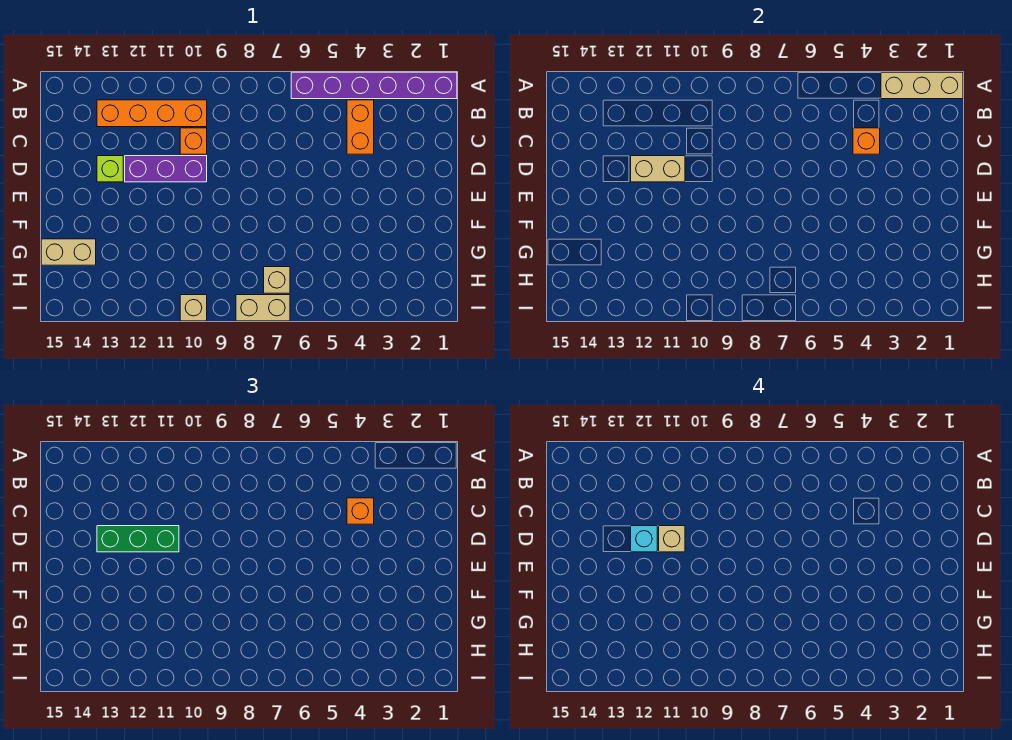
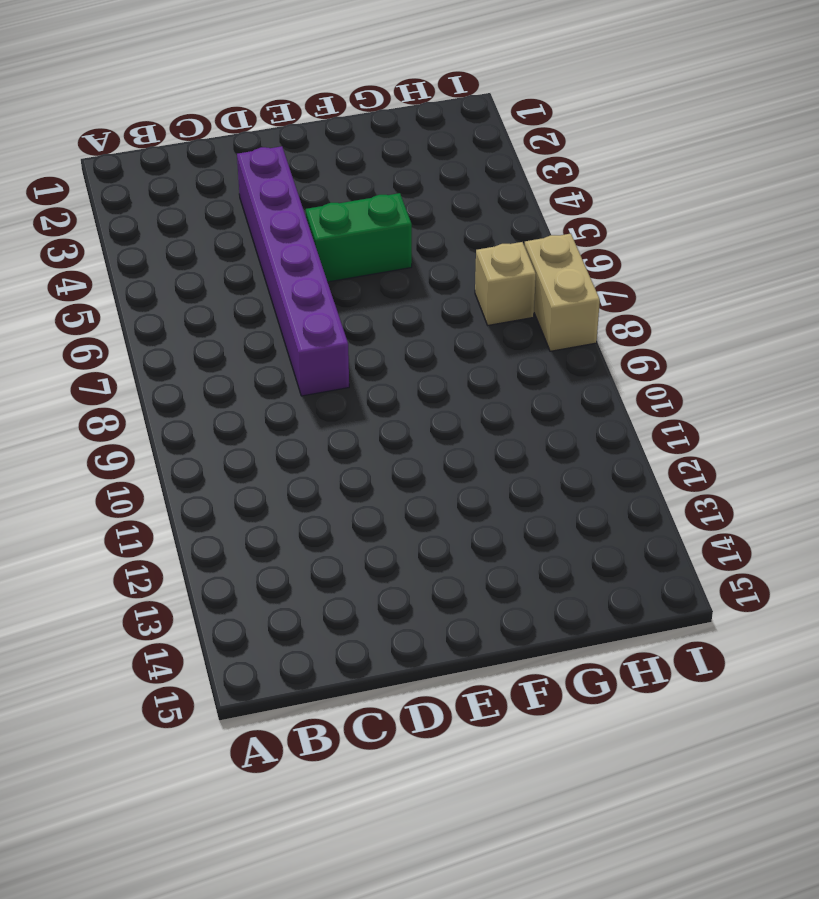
purple brick D3:D8 level 1 -> purple brick A1:A6 level 1
green brick E5:F5 level 1 -> none
none -> orange brick B4:C4 level 1
none -> orange brick B10:B13 level 1
none -> orange brick C10 level 1

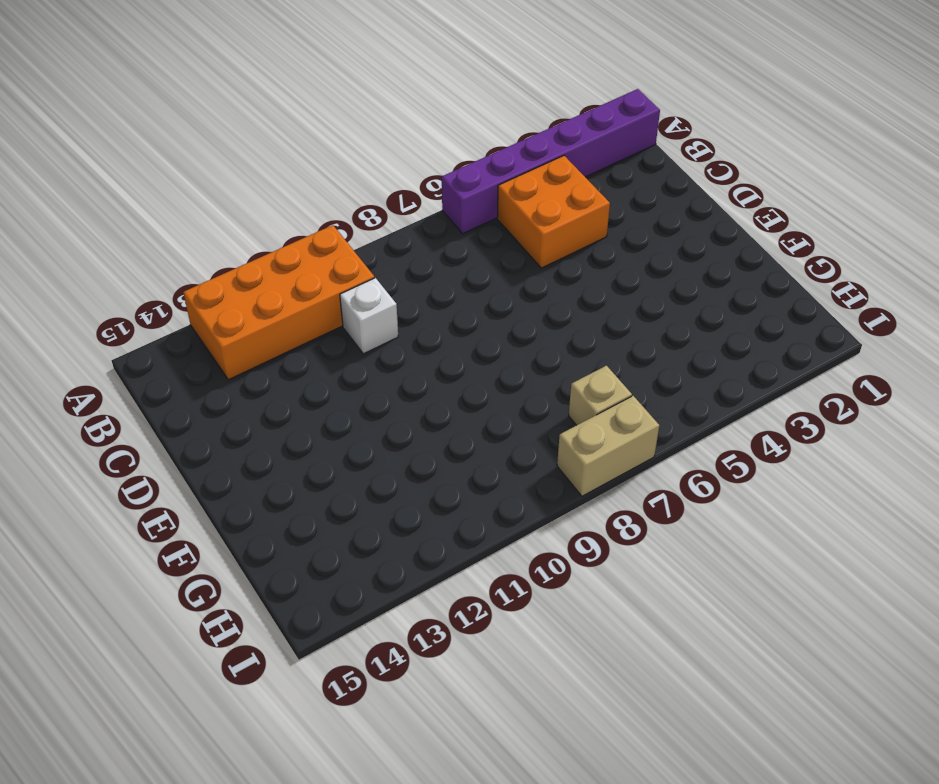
orange brick A10:B13 level 1 -> orange brick B10:B13 level 1
orange brick B4:C5 level 1 -> orange brick B4:C4 level 1
white brick C10 level 1 -> orange brick C10 level 1
none -> purple brick D10:D12 level 1
none -> lime brick D13 level 1
none -> tan brick G14:G15 level 1

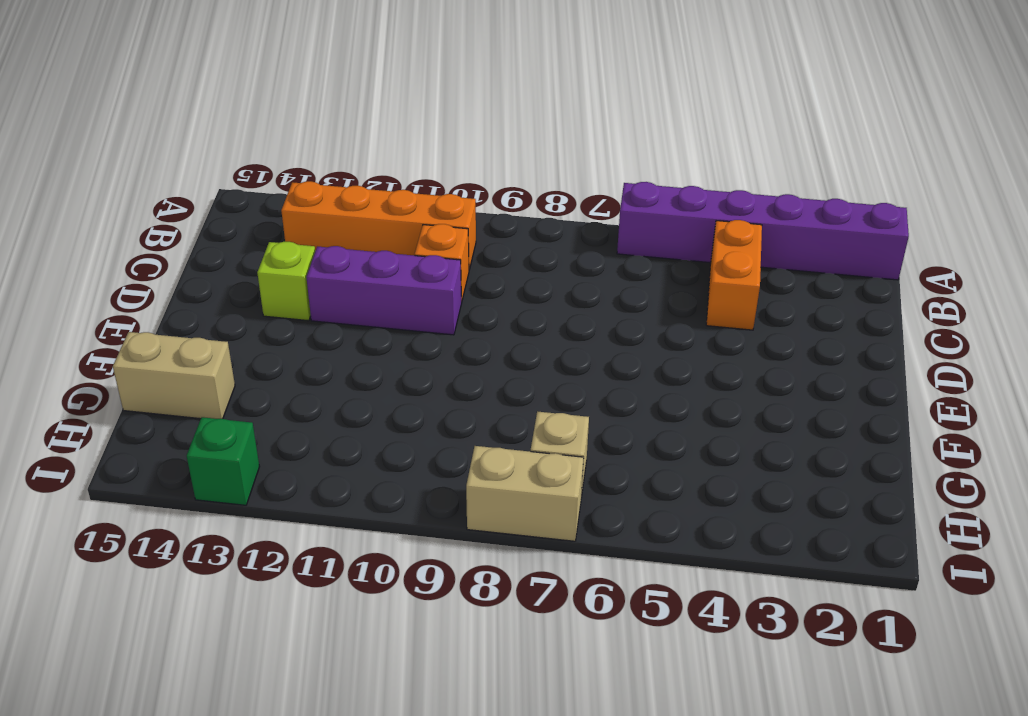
green brick I13 level 1 -> none
none -> tan brick I10 level 1
none -> tan brick A1:A3 level 2
none -> orange brick C4 level 2

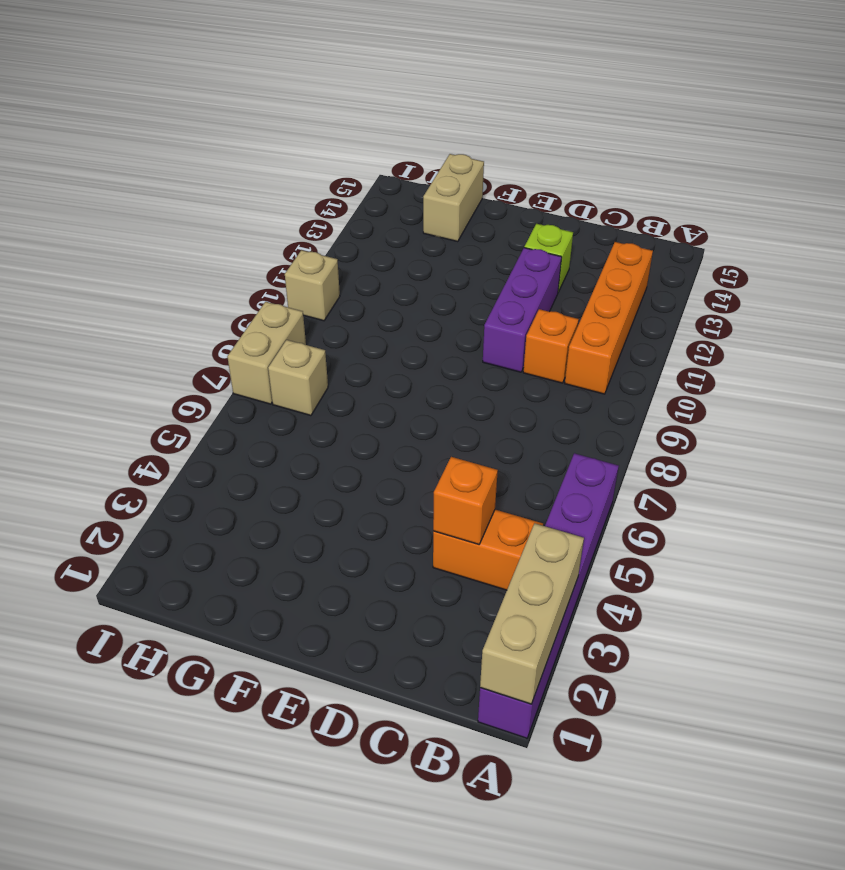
none -> tan brick D11:D12 level 2
none -> orange brick C4 level 3
none -> green brick D11:D13 level 3

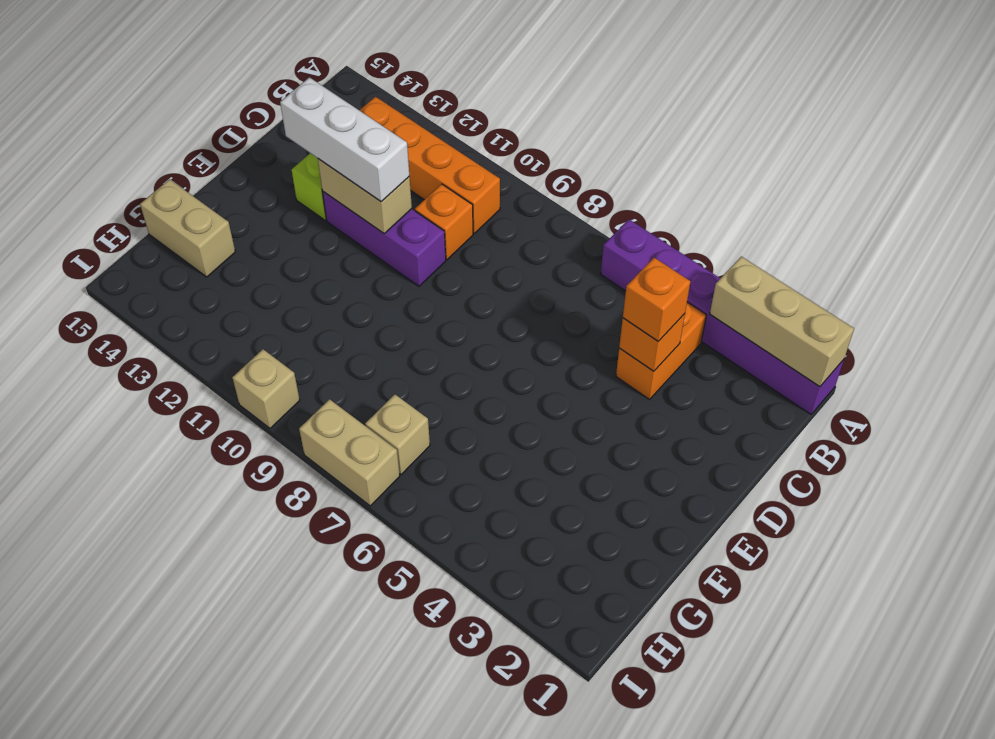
white brick D11:D13 level 3 -> green brick D11:D13 level 3
none -> tan brick D11 level 4
none -> cyan brick D12 level 4

